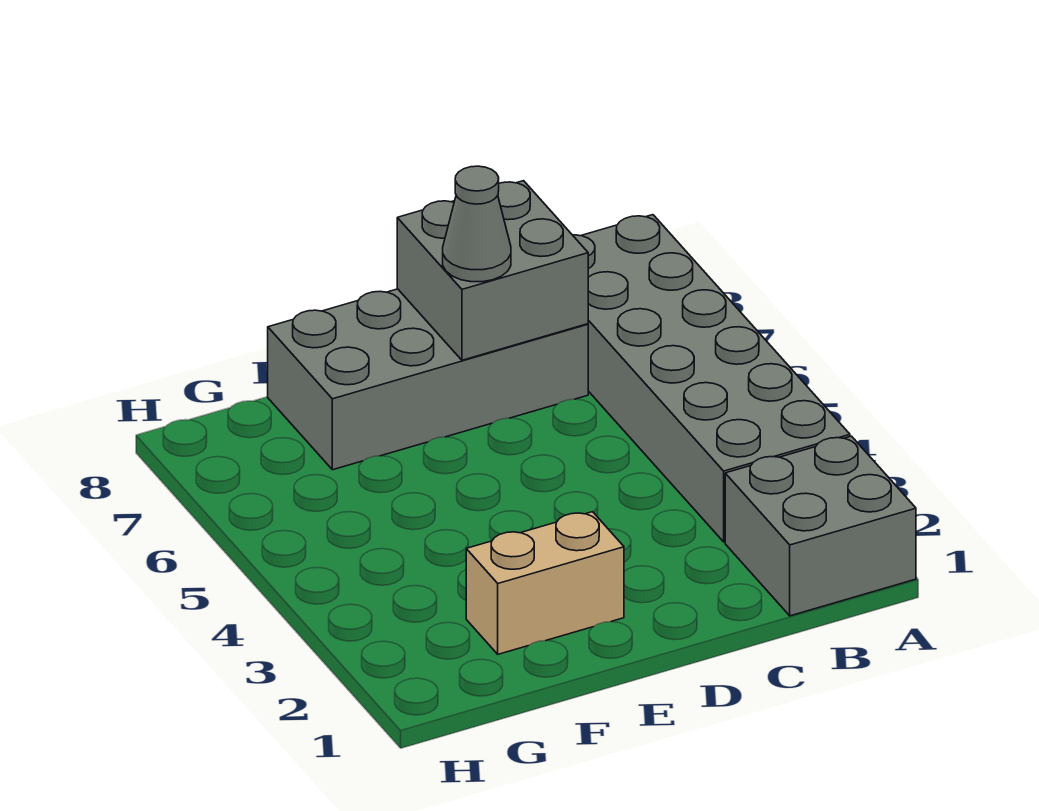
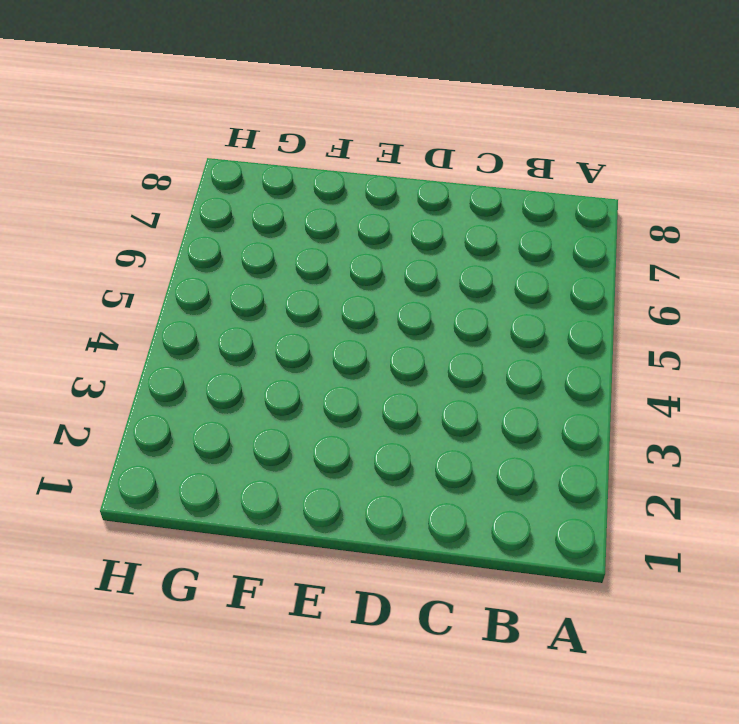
none -> grey brick A1:B2 level 1
none -> grey brick A3:B8 level 1

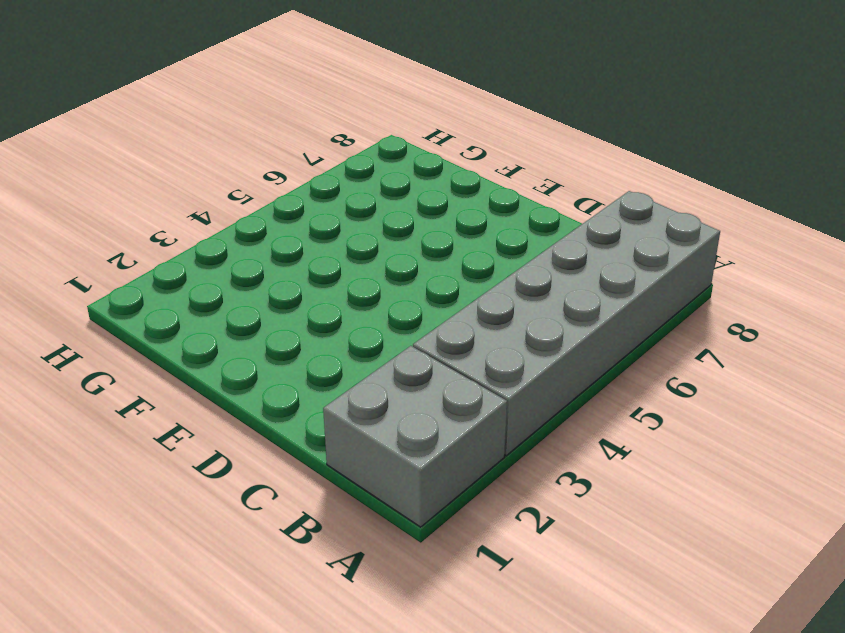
none -> grey brick C7:F8 level 1
none -> tan brick E2:F2 level 1

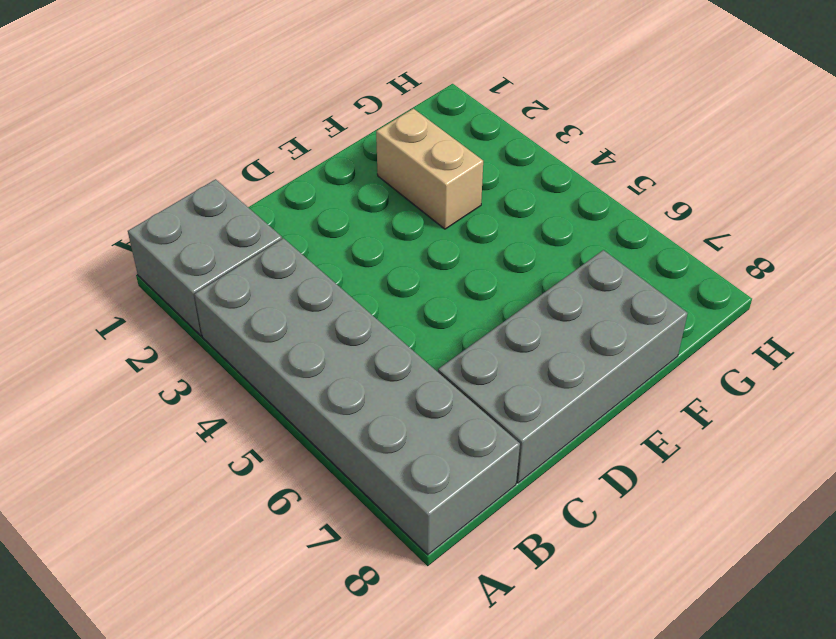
tan brick F2:F3 level 1 -> tan brick E2:F2 level 1
none -> grey brick C7:D8 level 2
none -> grey cone D7 level 3

